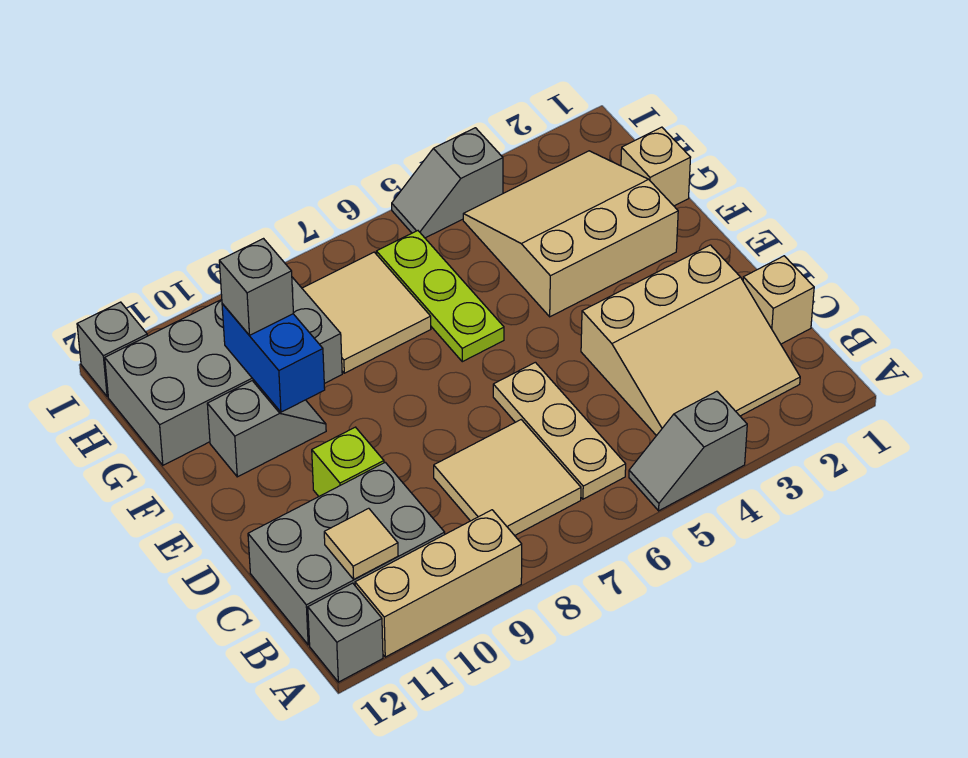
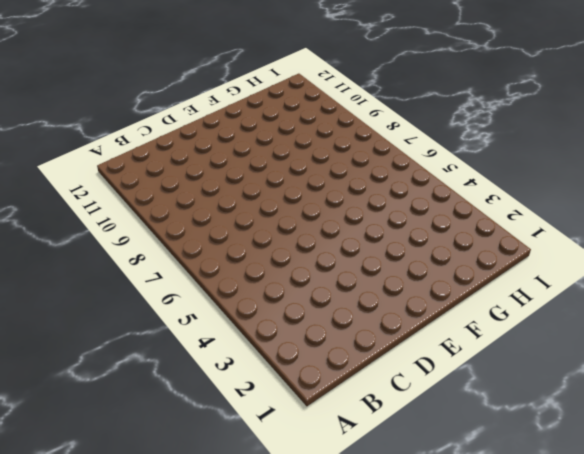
none -> grey slope A4:A5 level 1 top 4
none -> tan brick A9:A11 level 1
none -> grey brick A12 level 1

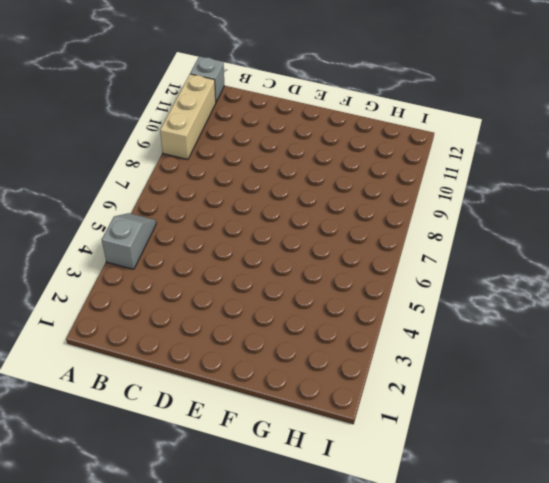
none -> tan slope B2:D4 level 1 top D
none -> tan plate B6:D6 level 1
none -> tan tile B7:C8 level 1

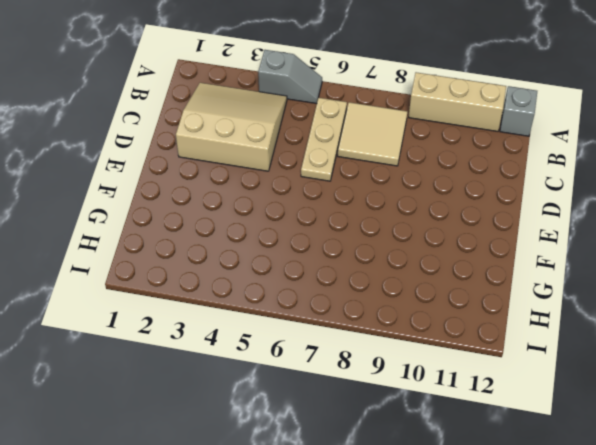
none -> grey brick B10:C12 level 1
none -> tan brick C1 level 1
none -> lime brick D10 level 1

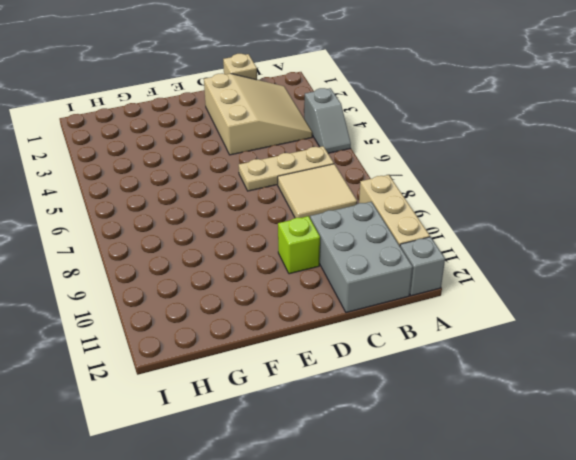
none -> tan slope F2:H4 level 1 top F
none -> lime plate F6:H6 level 1
none -> grey slope F10:F11 level 1 top 11

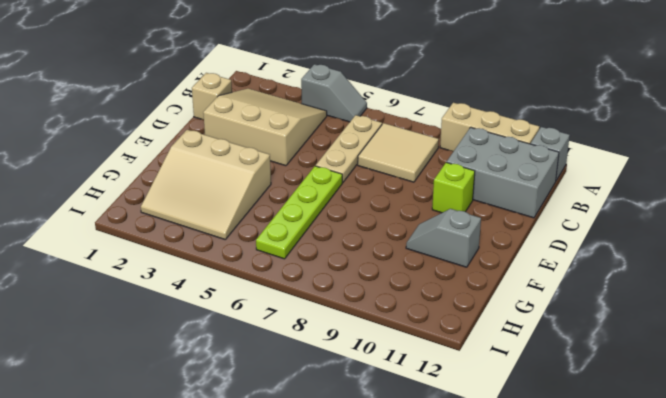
lime plate E6:H6 level 1 -> lime plate F6:H6 level 1
none -> tan brick G1 level 1
none -> tan tile G7:H8 level 1
none -> grey brick G9:H12 level 1

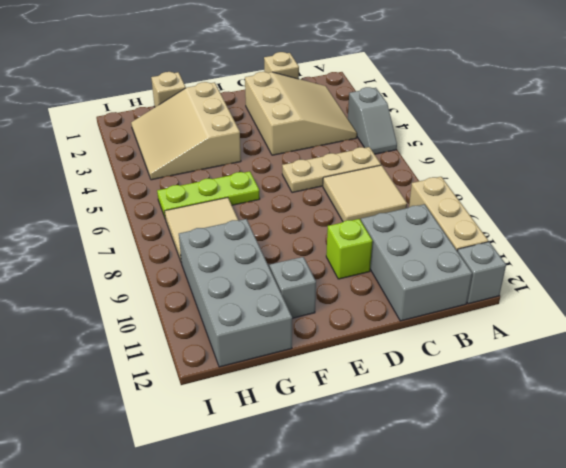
none -> grey slope I4:I5 level 1 top 4
none -> grey brick I12 level 1
none -> tan tile B11 level 2

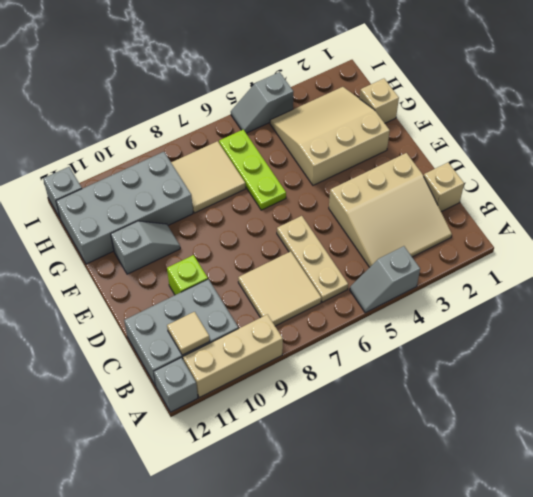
none -> blue brick F10:G10 level 2
none -> grey brick G10 level 3

